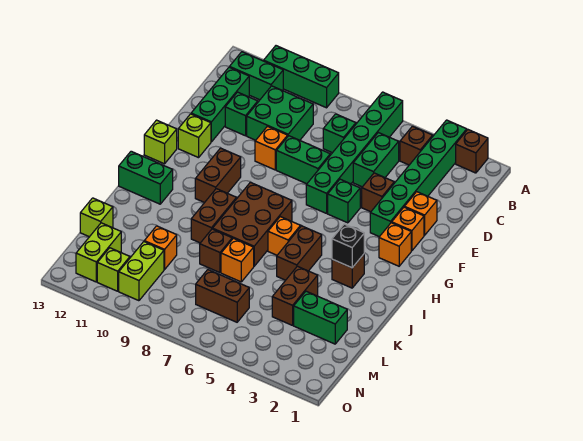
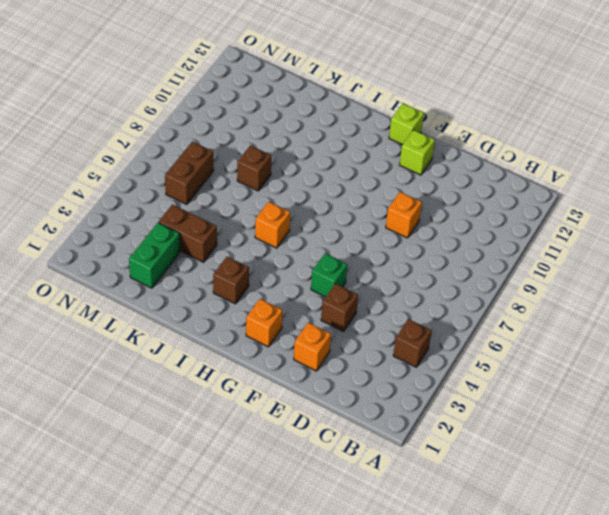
none -> brown brick A2 level 1
none -> green brick A3:F3 level 1
none -> green brick A6:F6 level 1
none -> green brick A9:A11 level 1

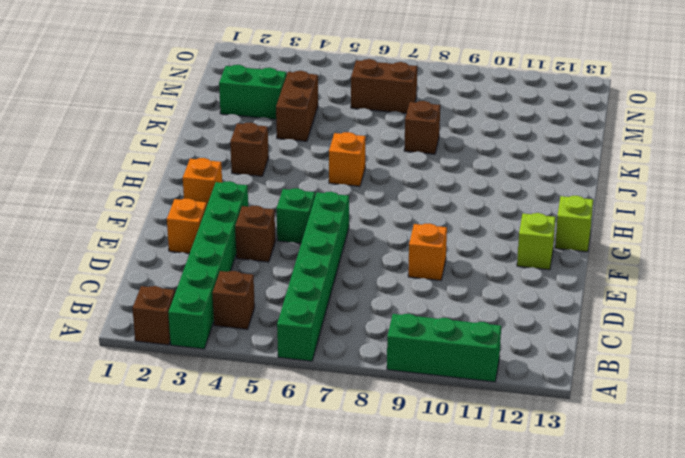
none -> green brick B11:B12 level 1
none -> green brick C5:D5 level 1
none -> green brick C7 level 1
none -> green brick C9:D10 level 1

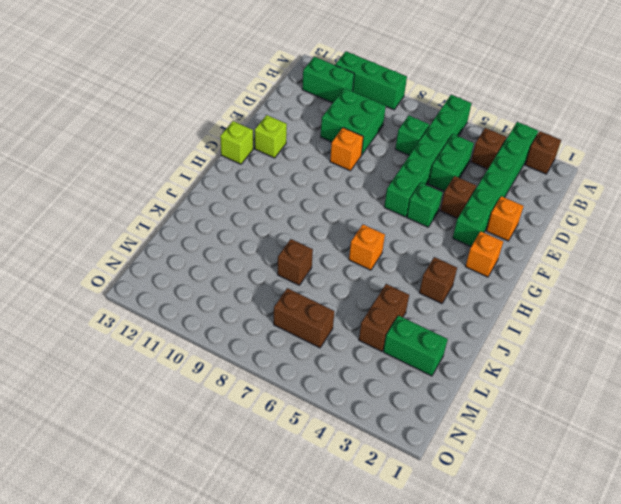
none -> green brick C12:E12 level 1
none -> green brick D11 level 1
none -> green brick E7:E8 level 1
none -> orange brick F2 level 1

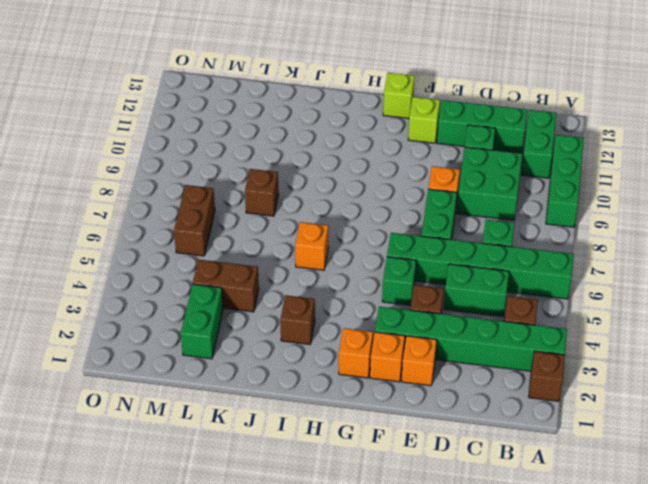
none -> brown brick G10:H10 level 1
none -> brown brick H7:J8 level 1
none -> brown brick I5:J5 level 1
none -> brown brick I9:J9 level 1

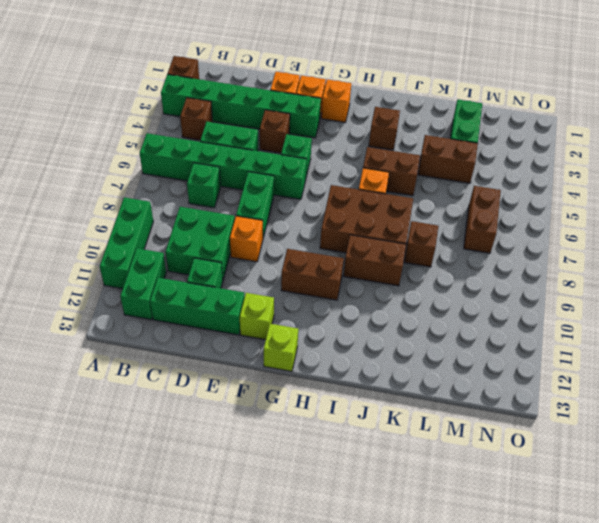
none -> green brick I12:I13 level 1
none -> orange brick K7 level 1
none -> orange brick L10 level 1
none -> lime brick L13 level 1

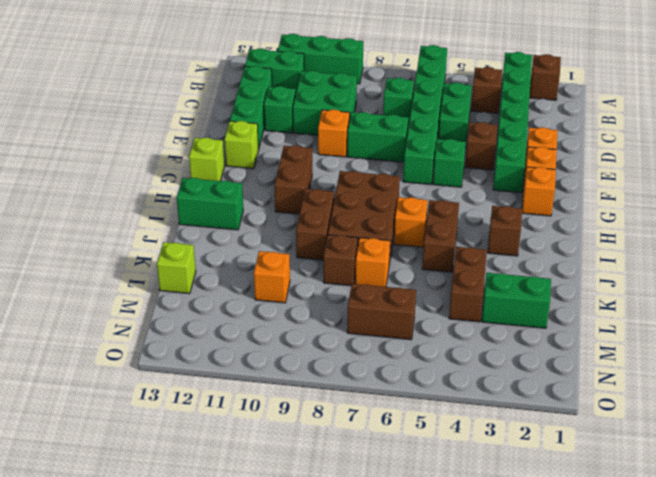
none -> lime brick M10:N10 level 1
none -> lime brick M12:N12 level 1
none -> lime brick N11 level 1
none -> black brick I3 level 2

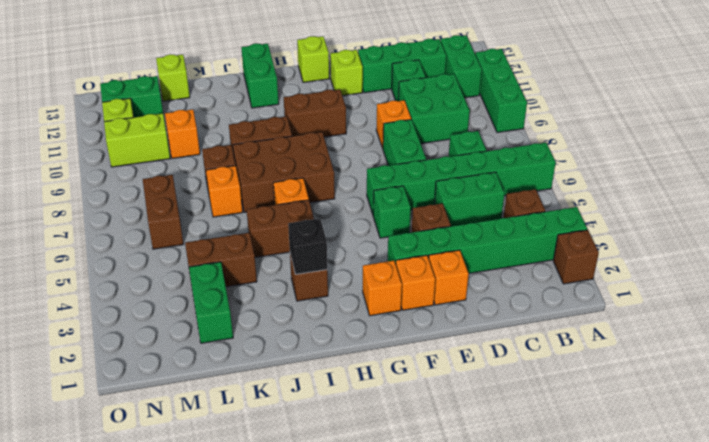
green brick M12:N12 level 1 -> lime brick M12:N12 level 1

